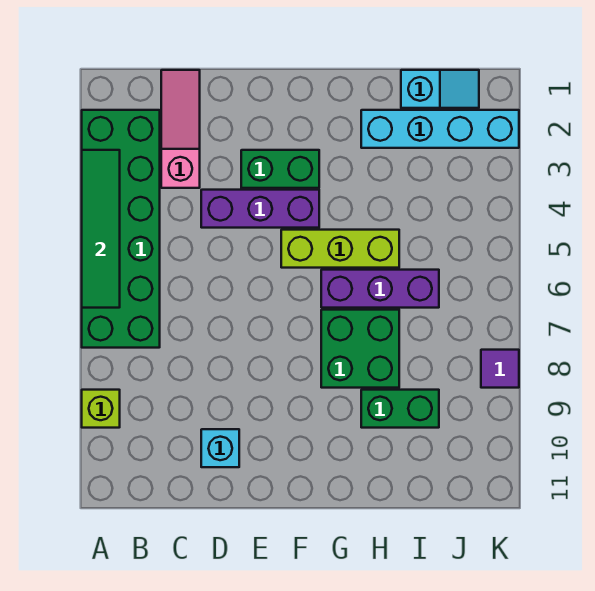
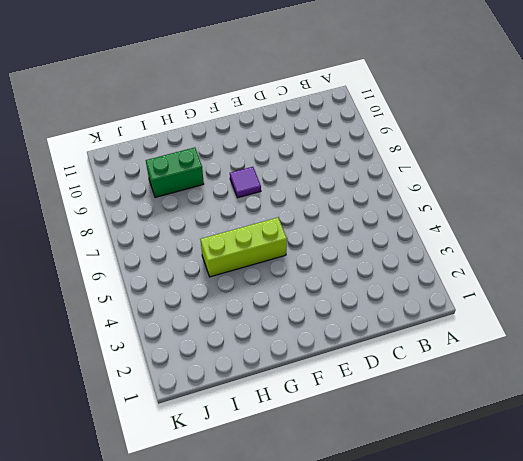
purple tile F8 level 1 -> purple tile K8 level 1
none -> green brick A2:B7 level 1
none -> lime brick A9 level 1
none -> pink slope C1:C3 level 1 top 3

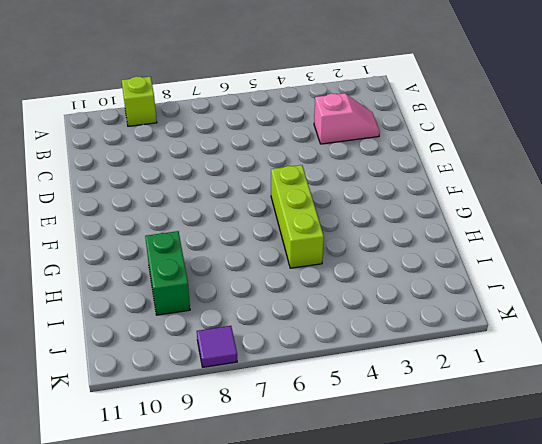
pink slope C2:C3 level 1 top 3 -> pink slope C1:C3 level 1 top 3
none -> green brick A2:B7 level 1
none -> purple brick D4:F4 level 1
none -> cyan brick D10 level 1

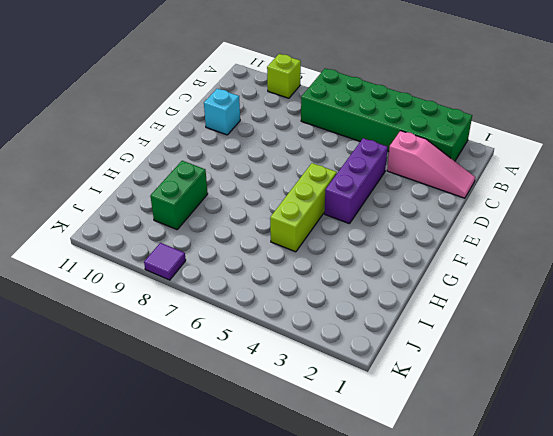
none -> green brick E3:F3 level 1
none -> purple brick G6:I6 level 1
none -> green brick G7:H8 level 1

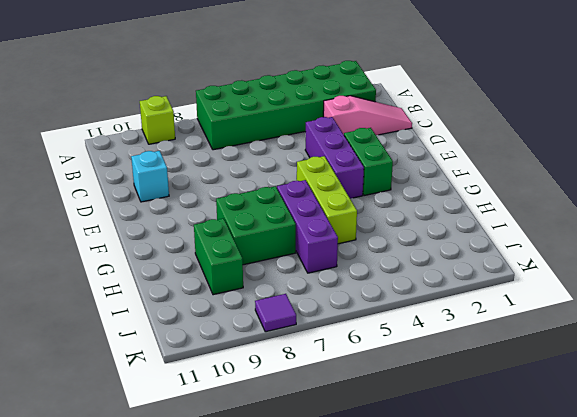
none -> cyan brick H2:K2 level 1
none -> cyan slope I1:J1 level 1 top I
none -> green tile A3:A6 level 2

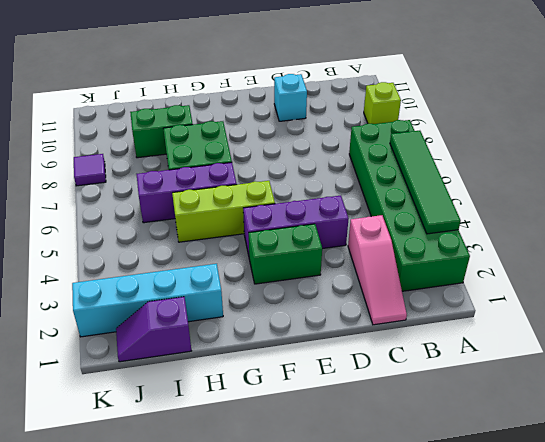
purple slope I1:J1 level 1 top I -> cyan slope I1:J1 level 1 top I

